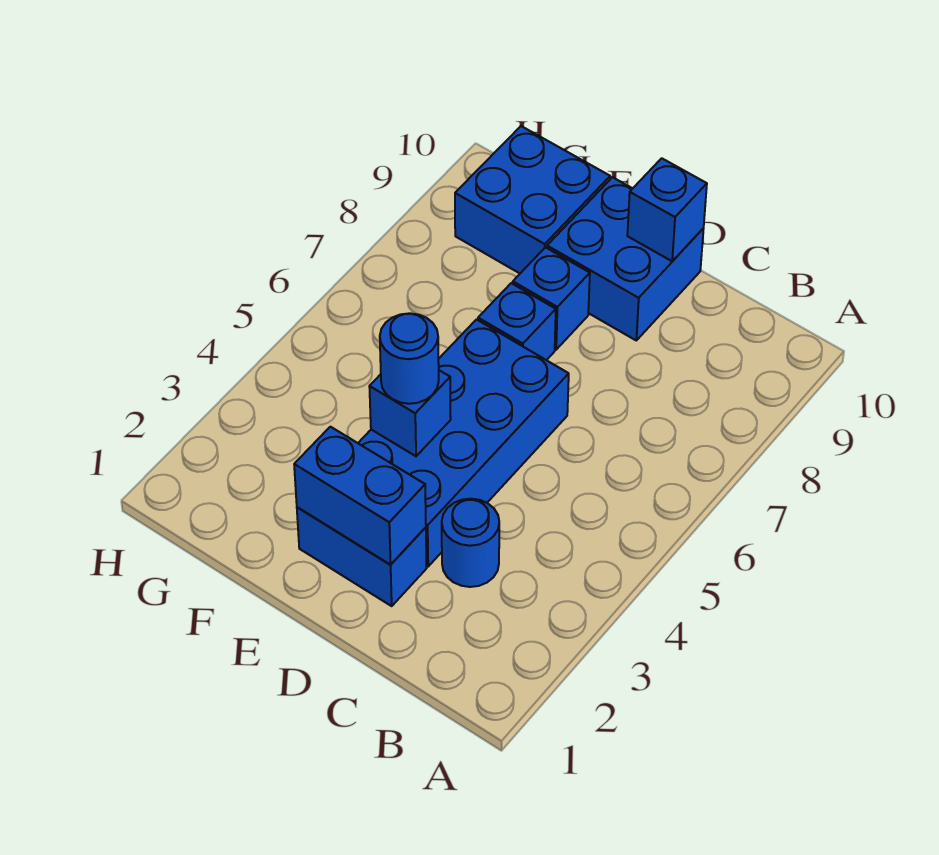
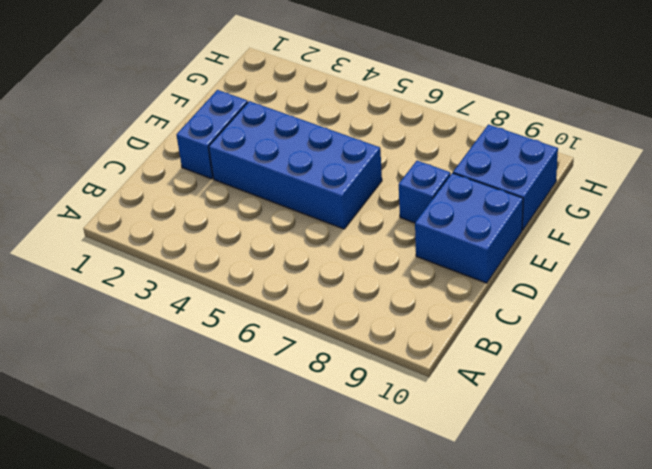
none -> blue round brick C3 level 1
none -> blue brick E7 level 1

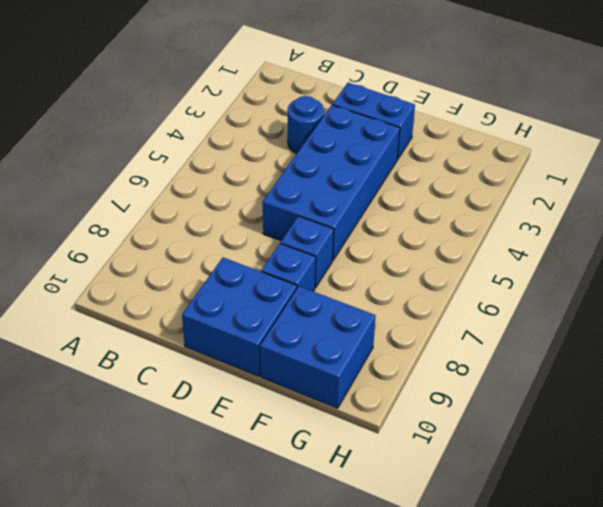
none -> blue brick D2:E2 level 2
none -> blue brick D10 level 2

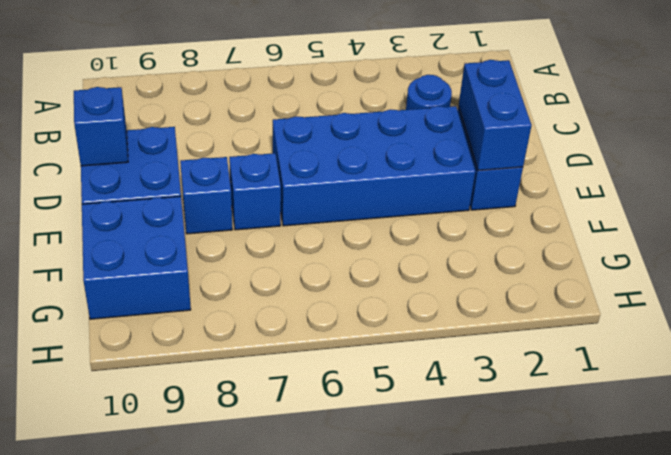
none -> blue brick E4 level 2
none -> blue round brick E4 level 3

